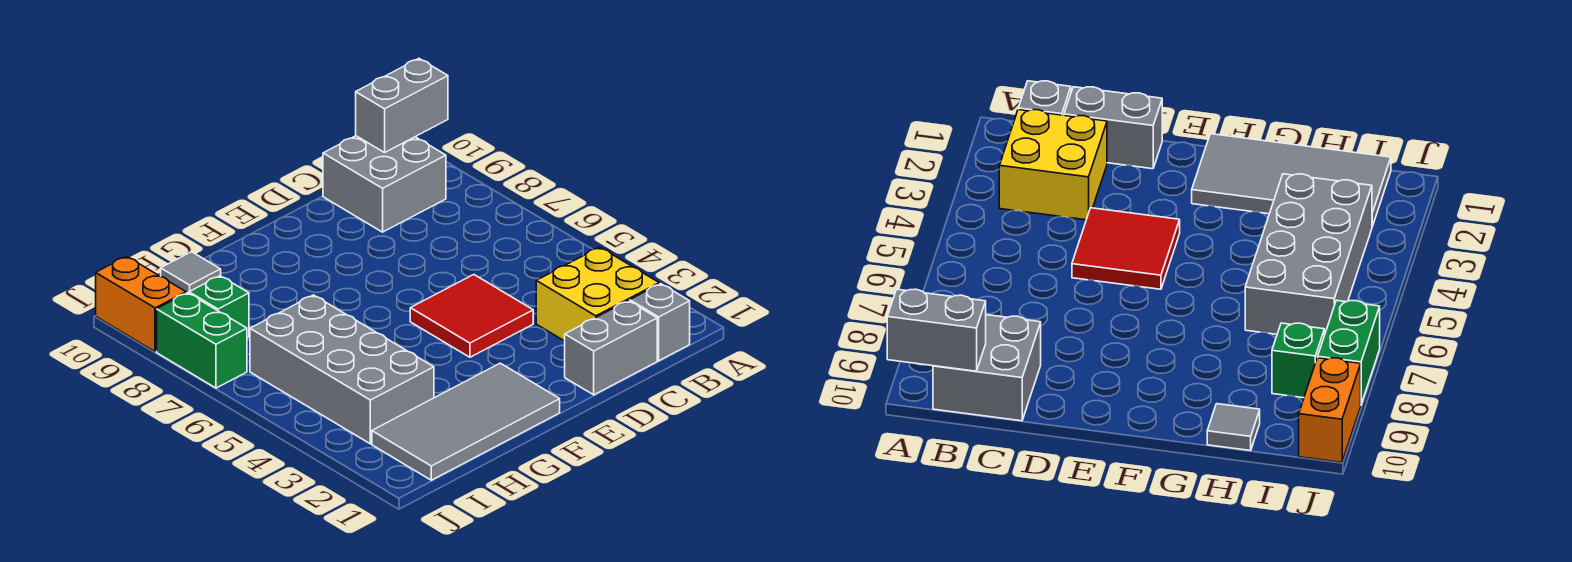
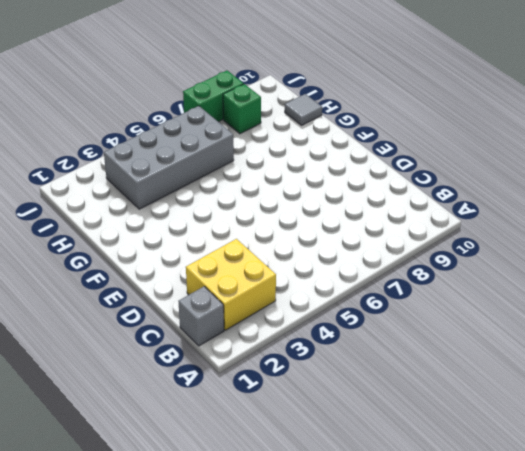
none -> grey brick B9:C10 level 1
none -> grey brick C1:D1 level 1
none -> red tile D4:E5 level 1

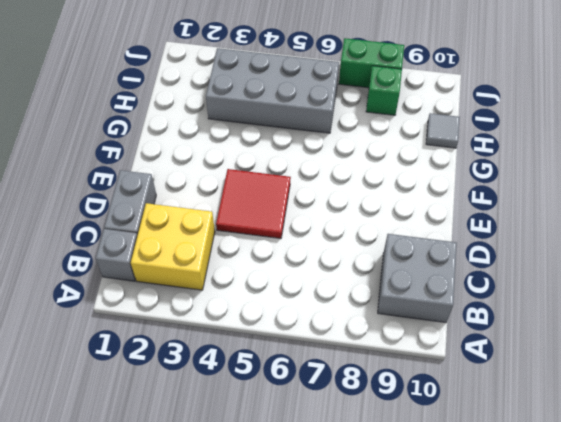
none -> grey tile F1:I2 level 1
none -> orange brick J9:J10 level 1
none -> grey brick A10:B10 level 2

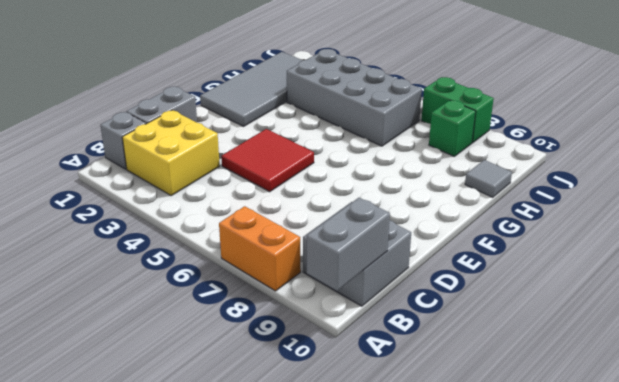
orange brick A7:A8 level 1 -> orange brick J9:J10 level 1

